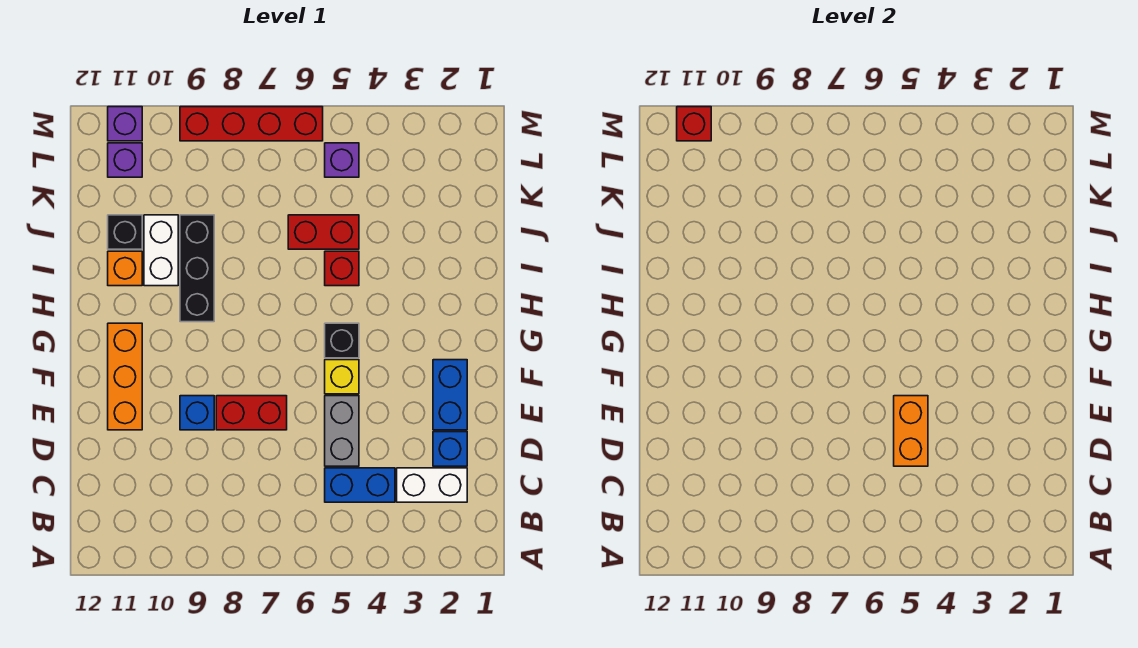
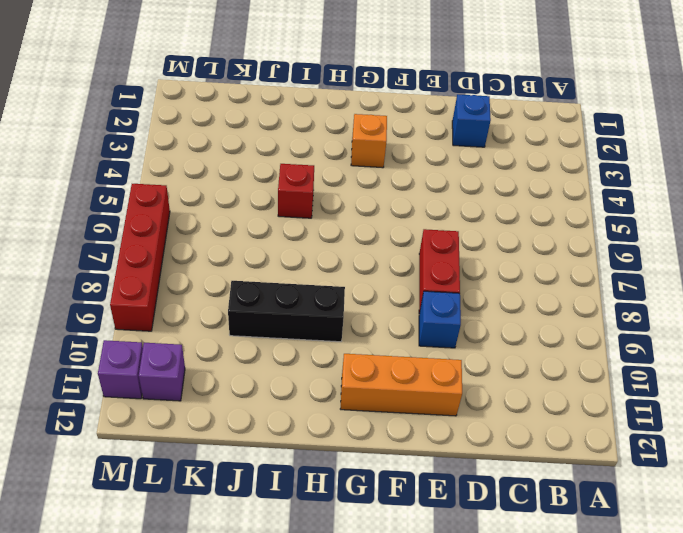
orange brick G3 level 1 -> orange brick I11 level 1
none -> white brick C2:C3 level 1
none -> blue brick C4:C5 level 1
none -> grey brick D5:E5 level 1

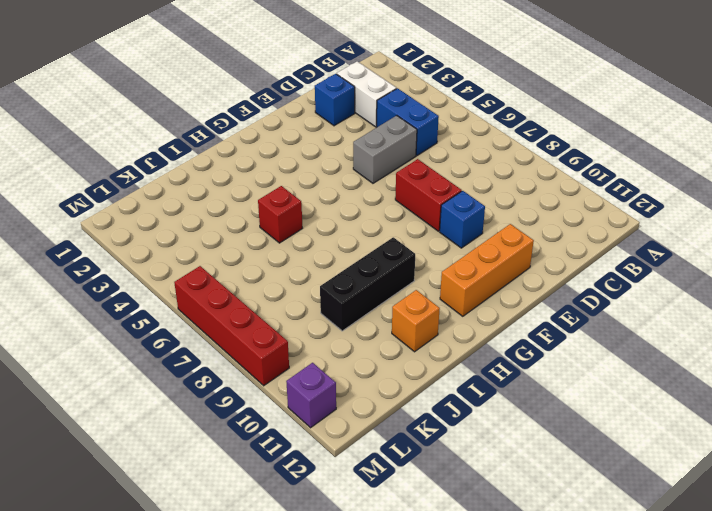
none -> blue brick E2:F2 level 1
none -> yellow brick F5 level 1
none -> black brick G5 level 1

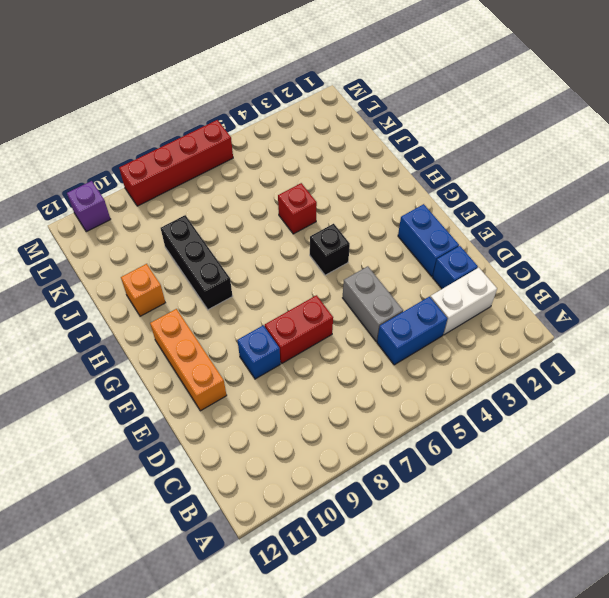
none -> yellow brick F5 level 1
none -> white brick I10:J10 level 1
none -> red brick J5:J6 level 1

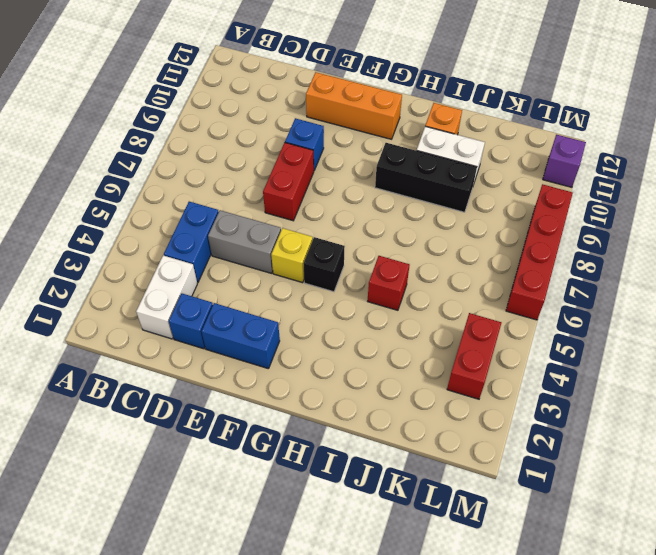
red brick L3:L4 level 1 -> red brick J5:J6 level 1
none -> black brick J11 level 1
none -> purple brick L5 level 1
none -> purple brick L11 level 1

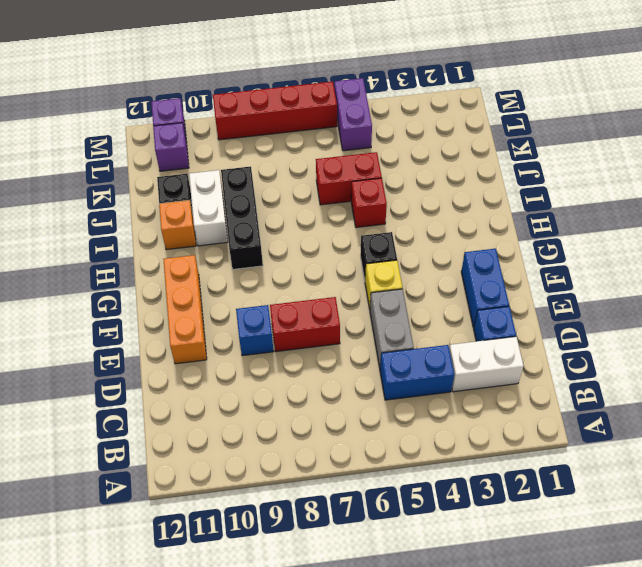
purple brick L5:M5 level 1 -> purple brick L5 level 1
none -> orange brick D5:E5 level 2
none -> red brick M11 level 2

